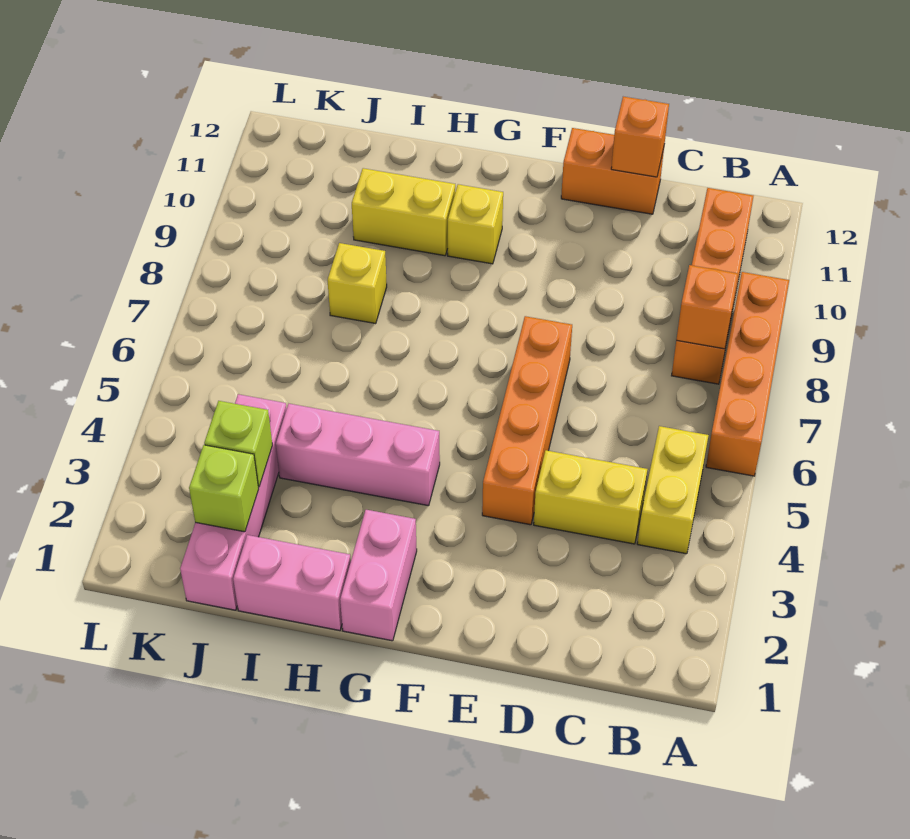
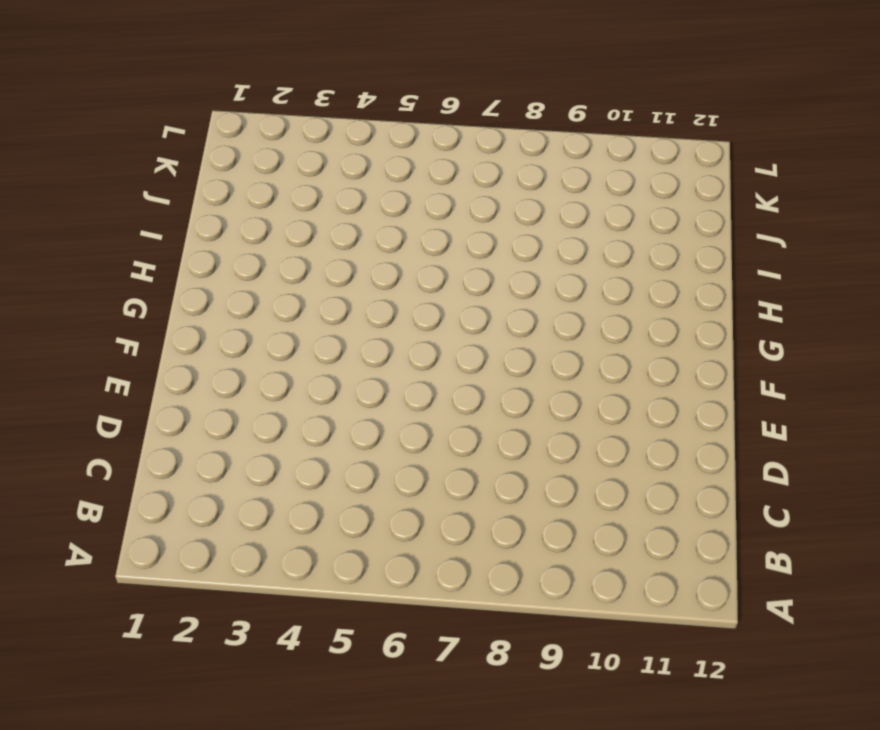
none -> orange brick A6:A9 level 1
none -> yellow brick B4:B5 level 1
none -> orange brick B8:B11 level 1

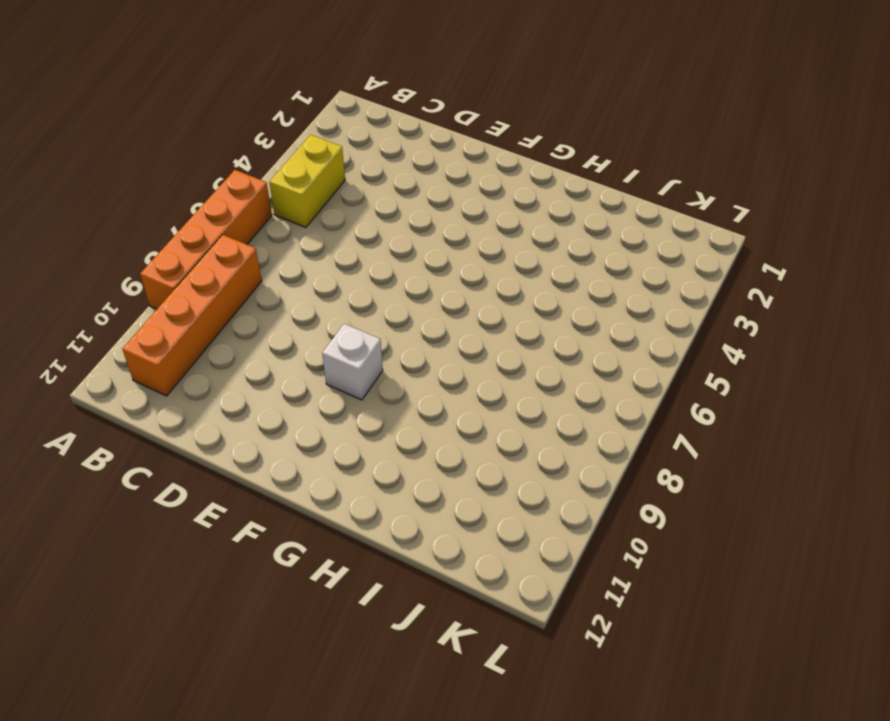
white brick F9 level 1 -> none
none -> yellow brick C4:D4 level 1
none -> orange brick D12:E12 level 1
none -> orange brick E4:E7 level 1

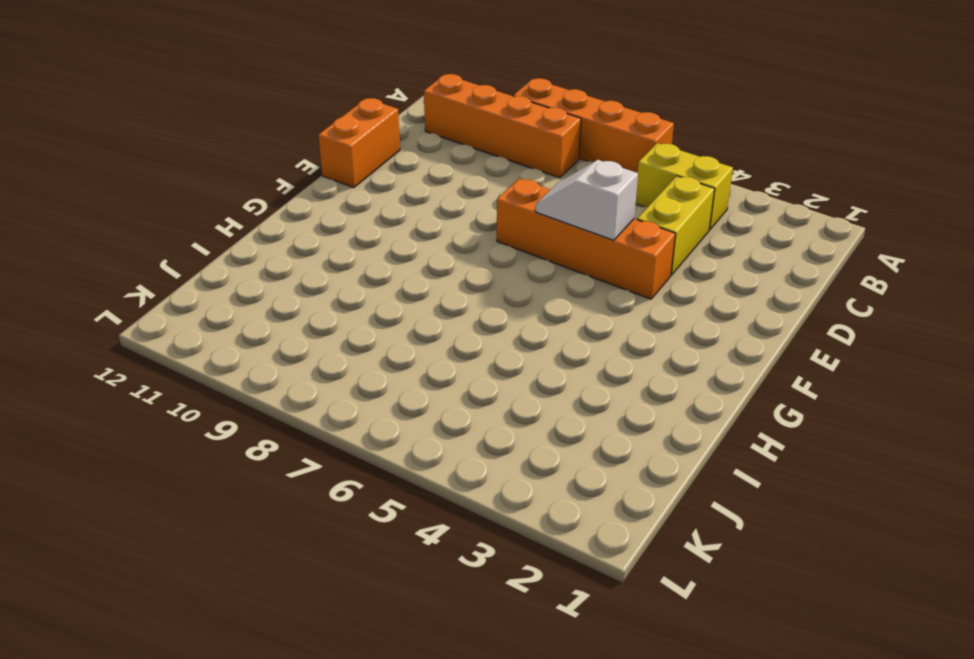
white slope E5:E6 level 2 top 5 -> none
none -> pink brick G1:G2 level 1
none -> pink brick G4:I4 level 1
none -> yellow brick G10 level 1

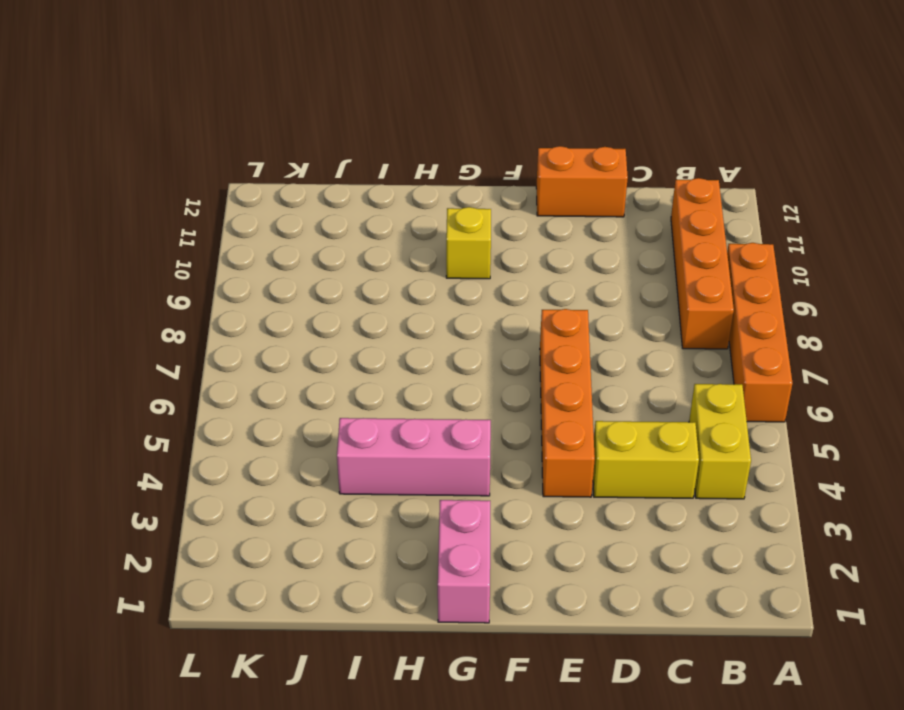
none -> pink brick H1:I1 level 1
none -> yellow brick H10:I10 level 1
none -> yellow brick I8 level 1

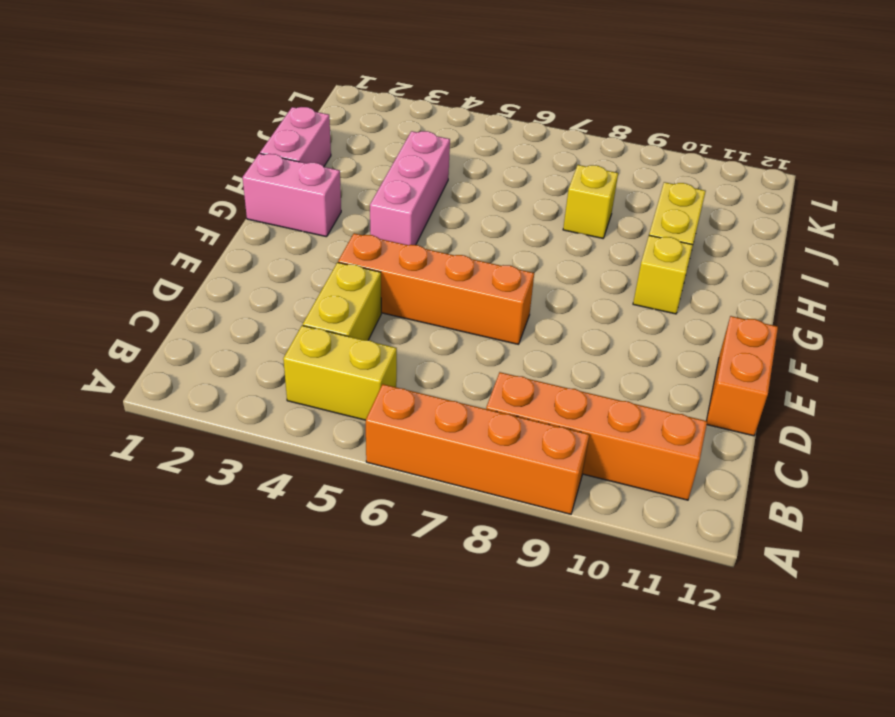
none -> pink brick J1:J4 level 1
none -> orange brick B8 level 2
none -> orange brick D12 level 2

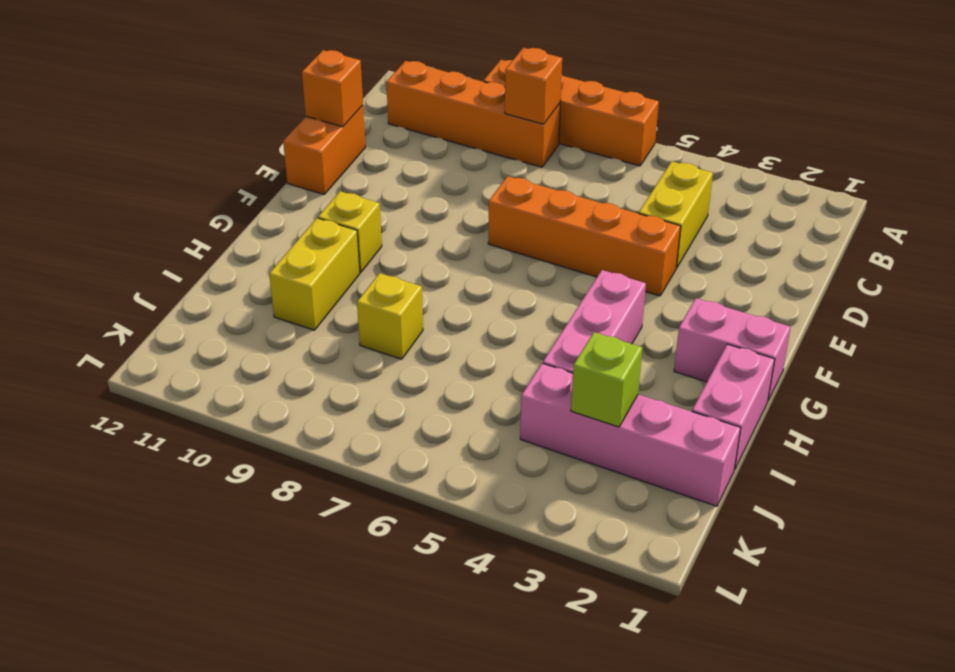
none -> yellow brick B4:B5 level 1
none -> lime brick J2 level 2

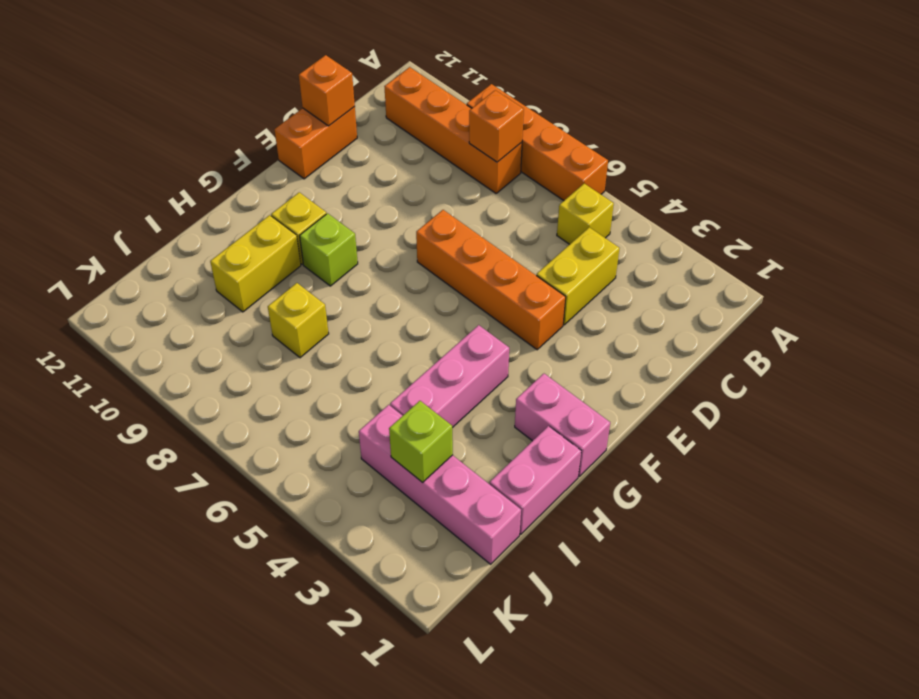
yellow brick B5 level 1 -> yellow brick B4:B5 level 1
lime brick G9 level 1 -> lime brick J2 level 2

